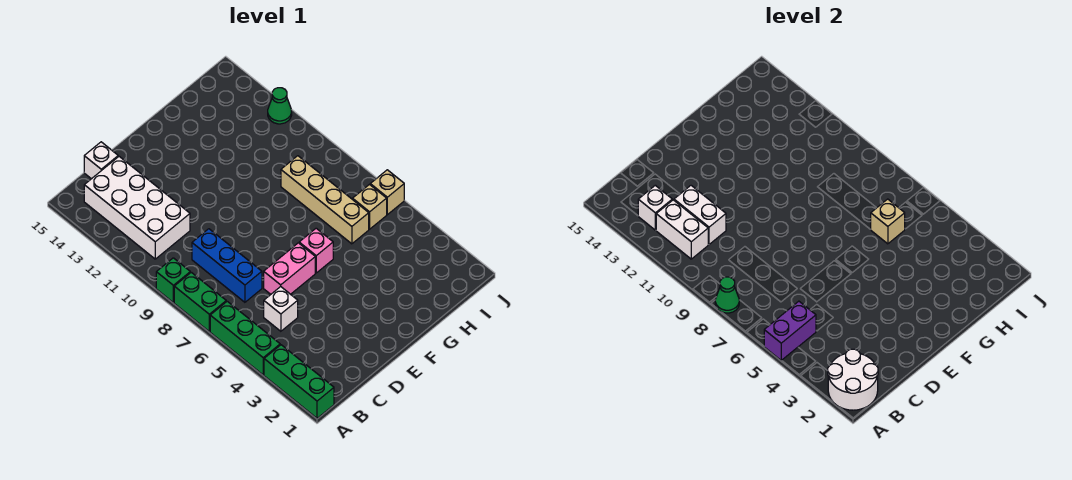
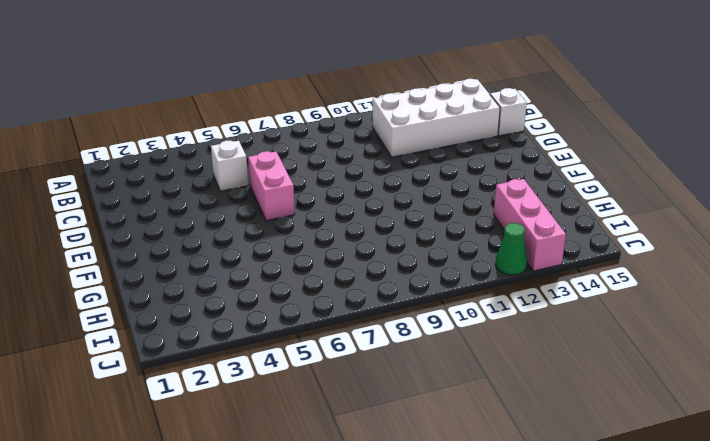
pink brick H13:J13 level 1 -> none
none -> green brick A1:A3 level 1
none -> green brick A4:A6 level 1
none -> green brick A7:A8 level 1

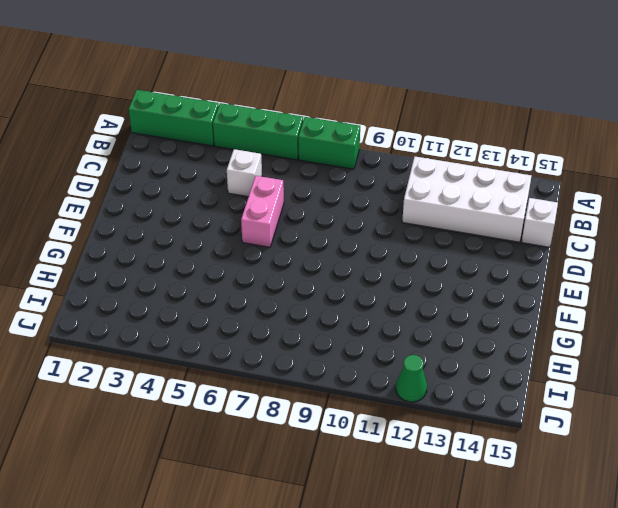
none -> green brick A9 level 1
none -> blue brick C7:C9 level 1
none -> pink brick F6 level 1

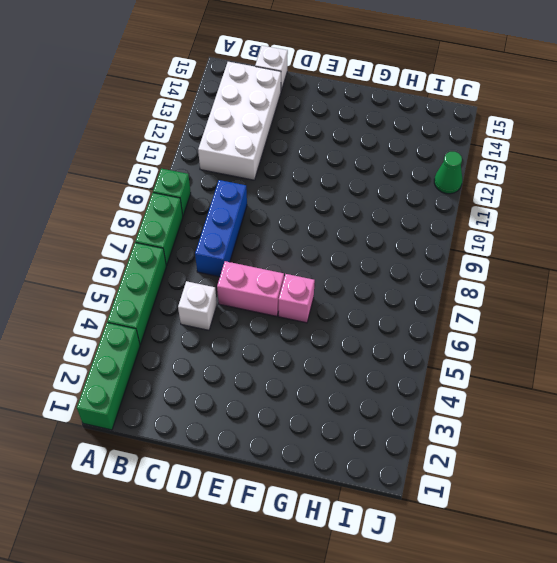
none -> tan brick H6:H9 level 1
none -> tan brick I6 level 1
none -> tan brick J6 level 1

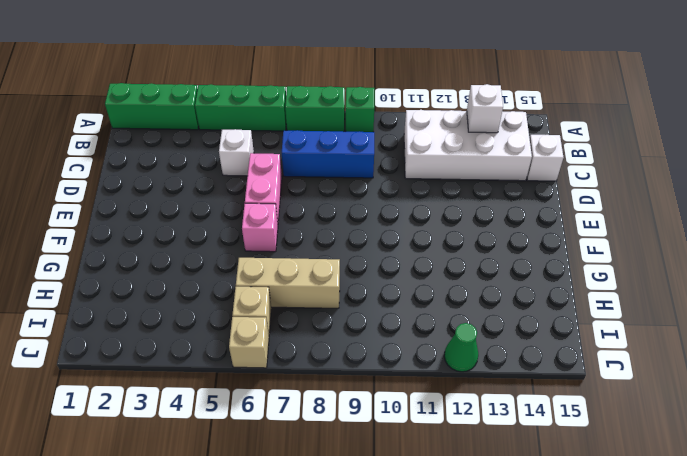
tan brick H6:H8 level 1 -> tan brick H6:H9 level 1
none -> white round brick A1:B2 level 2
none -> purple brick A5:B5 level 2
none -> green cone A8 level 2

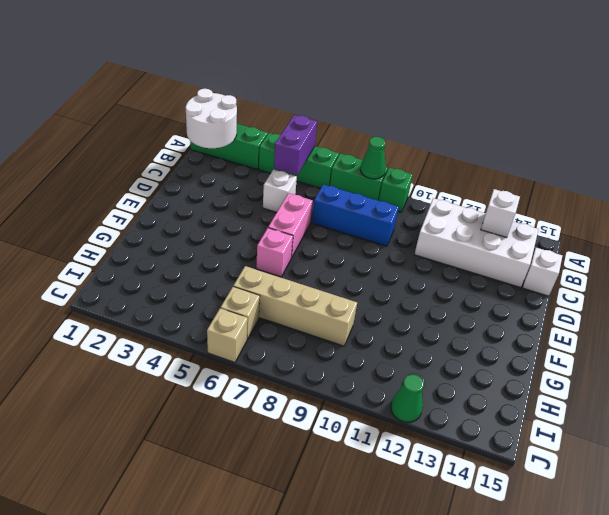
none -> white brick B11:B12 level 2
none -> white brick C11:C12 level 2
none -> tan brick H6 level 2

